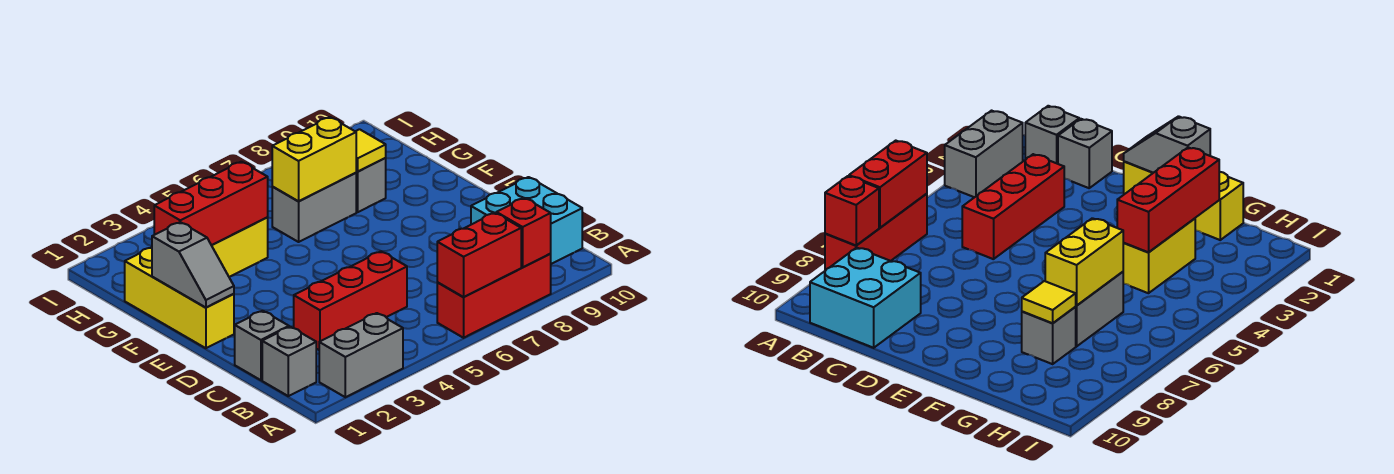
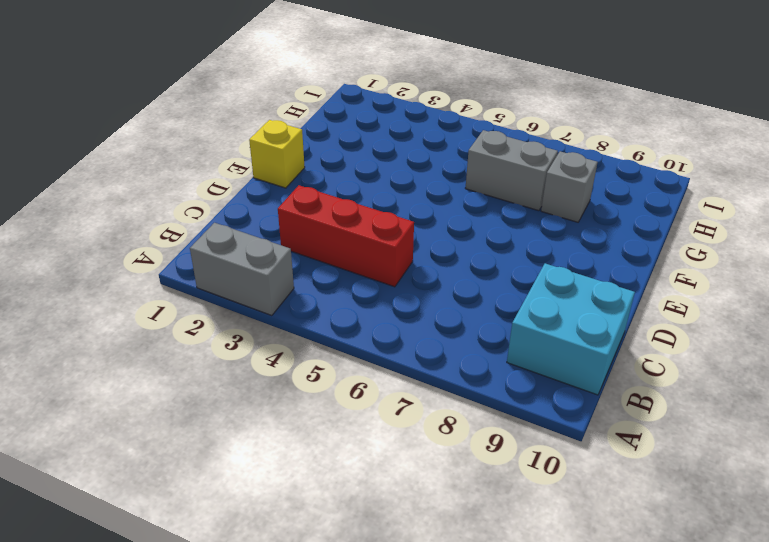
yellow brick E1 level 1 -> yellow brick E1:G1 level 1
none -> red brick A6:A8 level 1
none -> grey brick B1 level 1
none -> grey brick C1 level 1

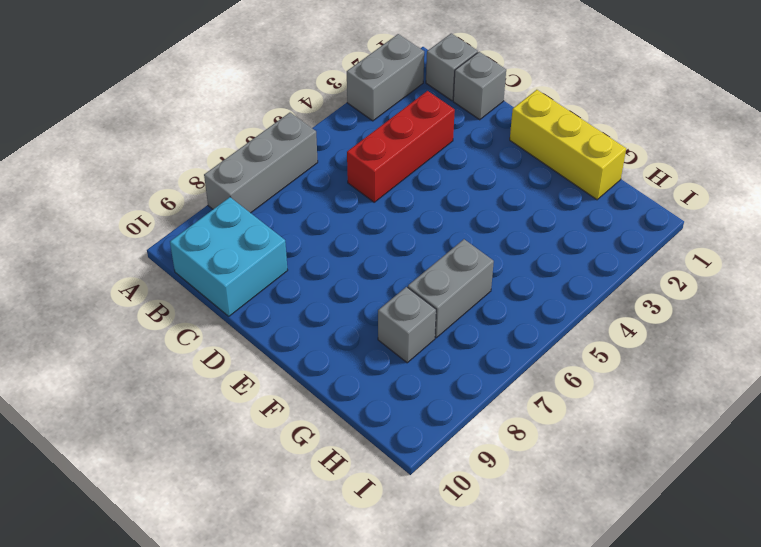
grey brick A6:A8 level 1 -> red brick A6:A8 level 1
none -> yellow brick G3:G4 level 1
none -> red brick A6:A7 level 2
none -> red brick A8 level 2

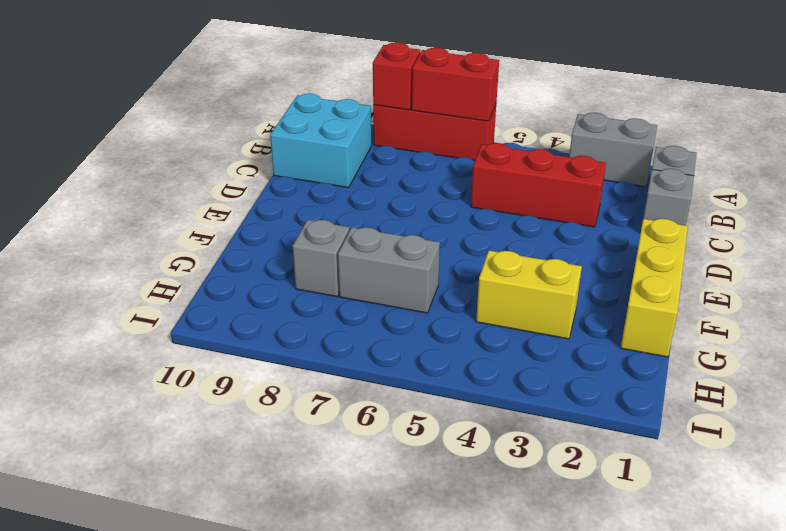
none -> grey slope E1:F1 level 2 top F
none -> red brick G2:G4 level 2
none -> yellow brick G6:G7 level 2

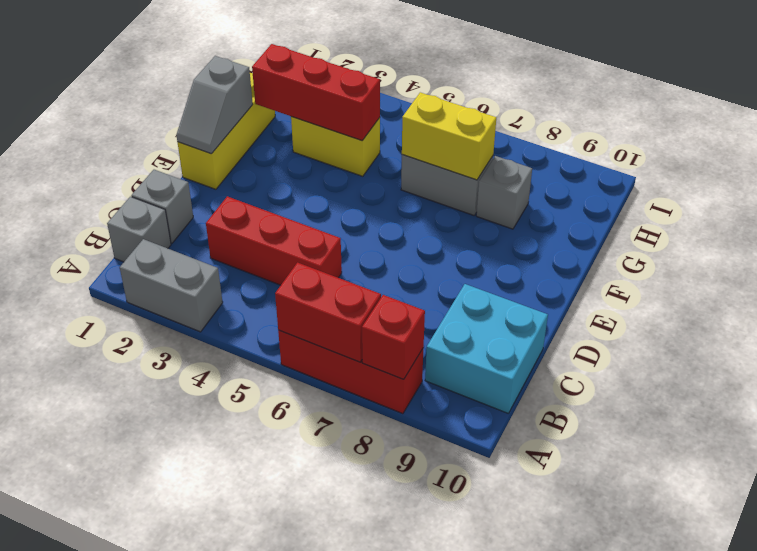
none -> yellow tile G8 level 2

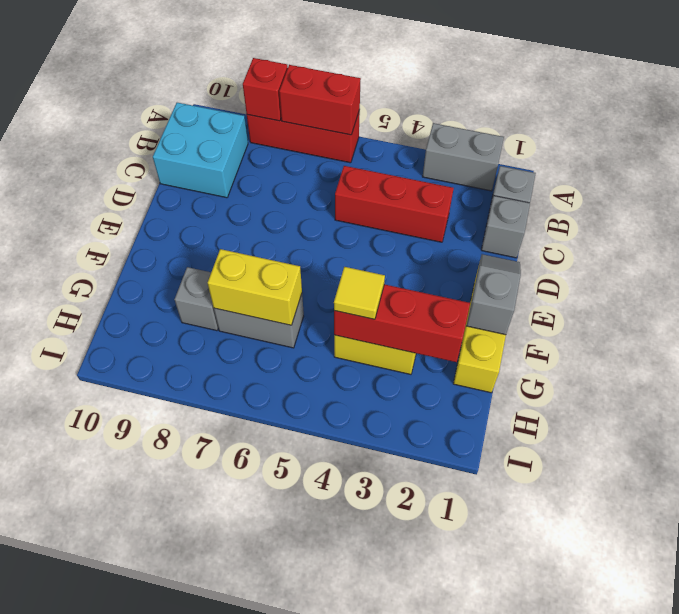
yellow tile G4 level 3 -> yellow tile G8 level 2

